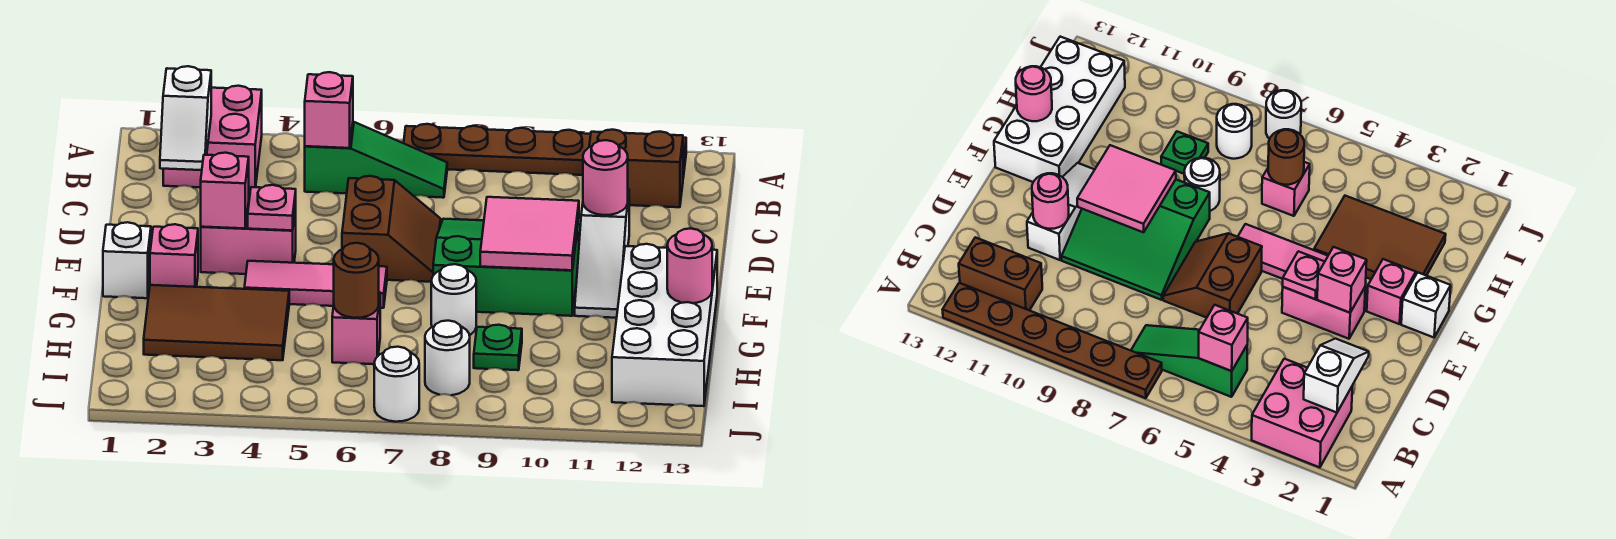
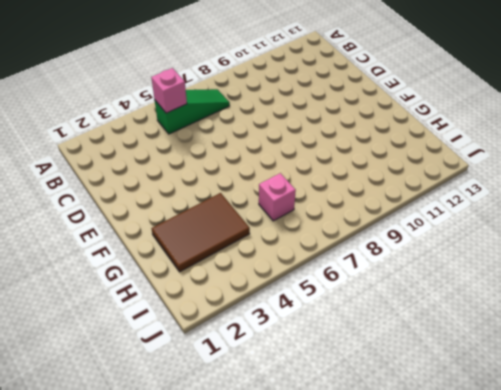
none -> pink brick A2:B3 level 1
none -> brown plate A7:A12 level 1
none -> brown brick B11:B12 level 1

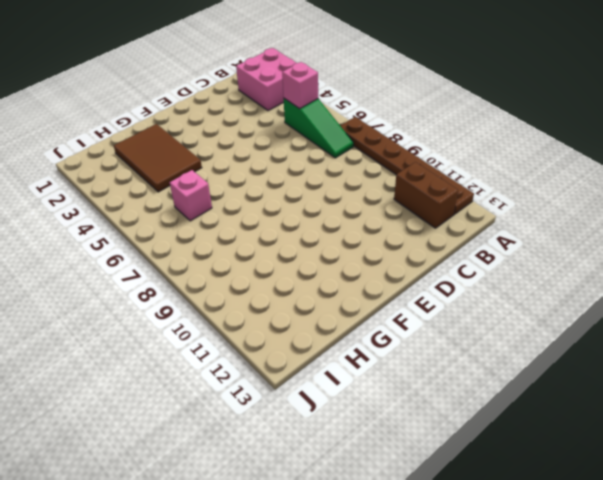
none -> brown slope D6:E7 level 1 top 6
none -> green slope D8:F10 level 1 top F
none -> white slope D11:F11 level 1 top D

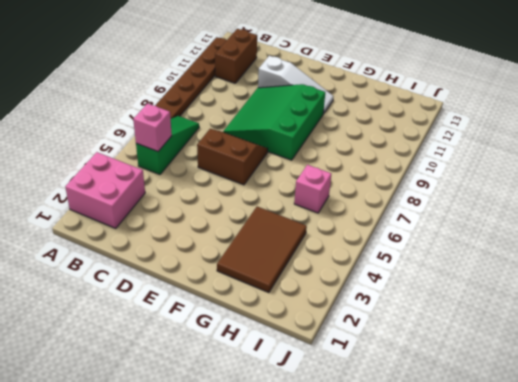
none -> pink brick E3:E4 level 1
none -> white brick F1 level 1
none -> pink brick F2 level 1

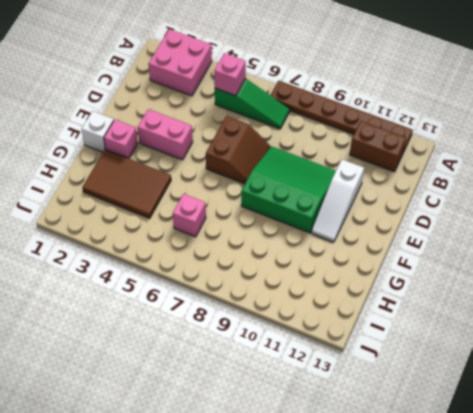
none -> pink tile F4:F6 level 1
none -> white brick F12:I13 level 1
none -> white round brick G8 level 1

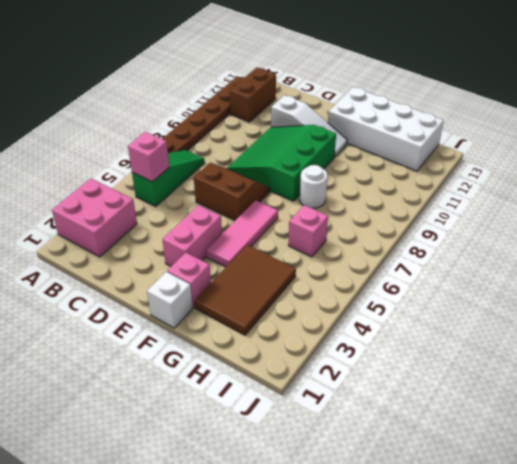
none -> green plate H9 level 1
none -> white round brick I8 level 1
none -> white round brick J7 level 1

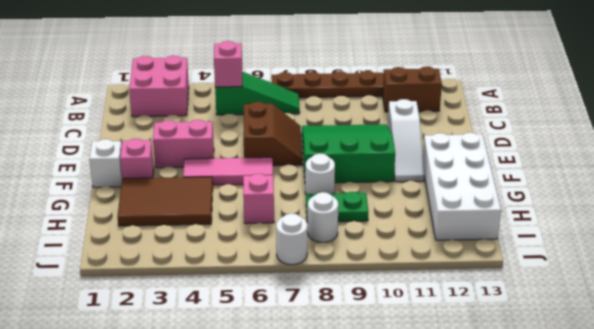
green plate H8:H9 level 1 -> green plate H9 level 1
none -> white slope B2:C2 level 2 top B
none -> pink round brick D11 level 2
none -> pink brick E3 level 2

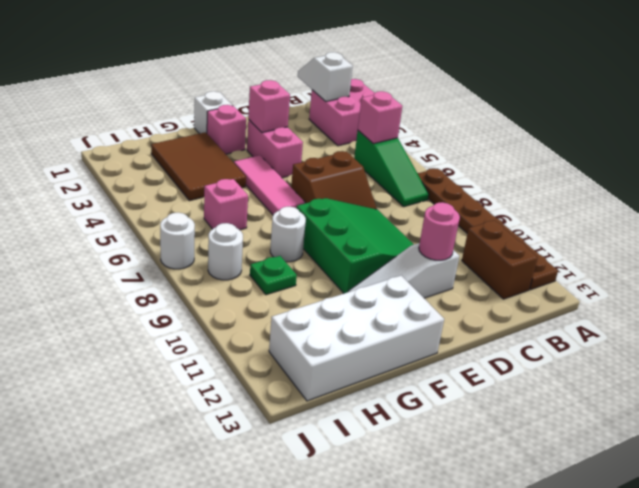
white slope B1:B2 level 2 top 2 -> white slope B2:C2 level 2 top B
none -> pink plate E4 level 2
none -> pink tile E9:F10 level 2
none -> pink round brick G13 level 2

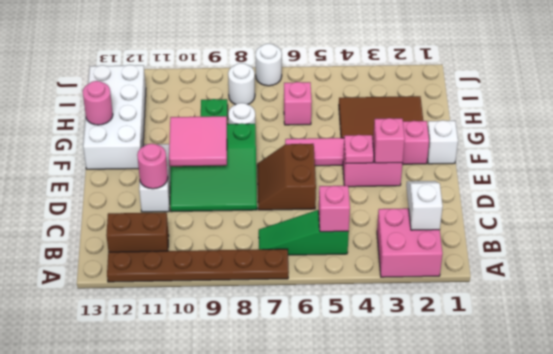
none -> brown round brick H6 level 2

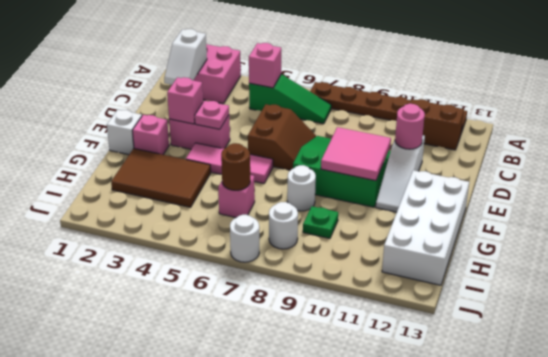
none -> pink round brick G13 level 2

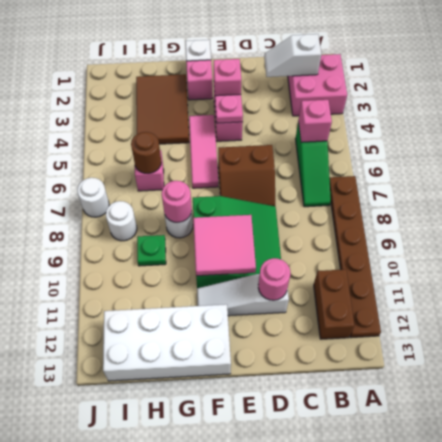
pink round brick G8 level 2 -> pink round brick G13 level 2

